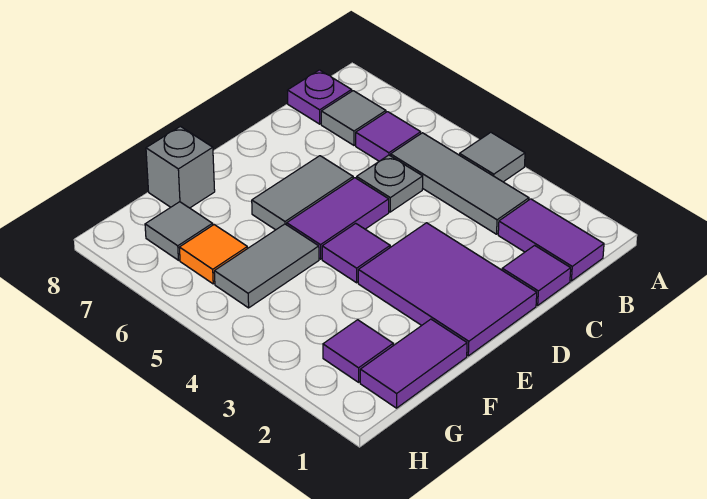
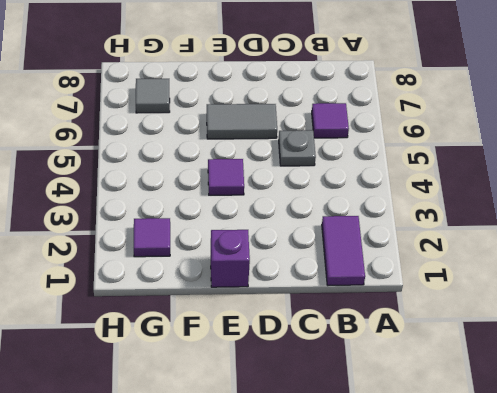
purple brick E1 level 1 -> purple tile D1:E3 level 1
none -> grey tile A4 level 1
none -> grey tile B3:B5 level 1
none -> grey tile B7 level 1

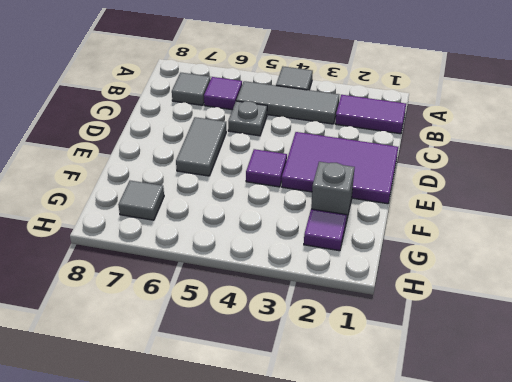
grey brick F2 level 1 -> grey brick F8 level 1
none -> purple plate B8 level 1
none -> purple tile C1 level 1
none -> purple tile D5:E5 level 1

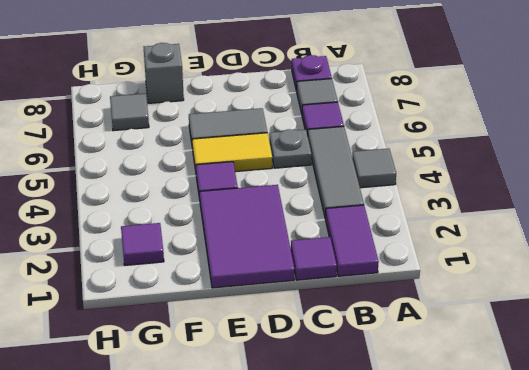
yellow tile D5:E5 level 1 -> purple tile D5:E5 level 1
none -> purple tile F1:G1 level 1
none -> grey tile F5:G5 level 1
none -> orange tile G6 level 1

